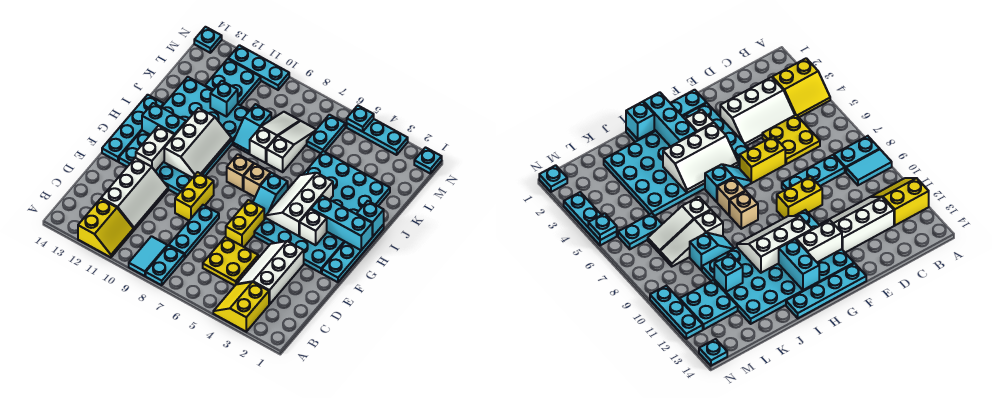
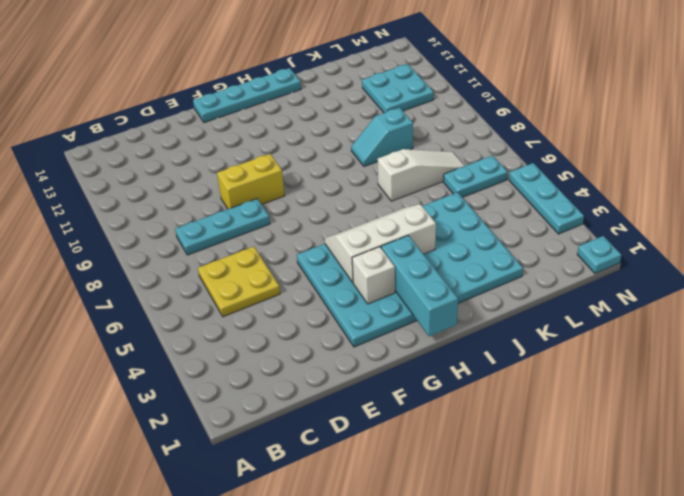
none -> yellow slope A3:B4 level 1 top 3
none -> cyan plate A8:B8 level 1
none -> cyan tile A9:B9 level 1
none -> yellow slope A11:B12 level 1 top 12

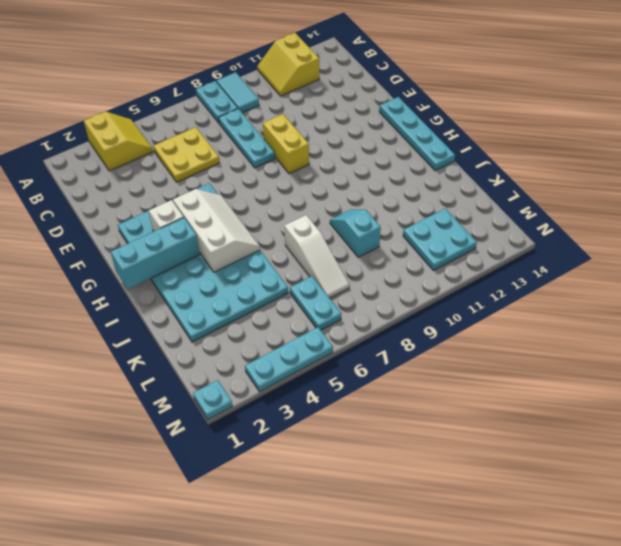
none -> white slope C3:E4 level 1 top 3
none -> white slope C11:E12 level 1 top 12
none -> yellow brick E6:F6 level 1
none -> cyan plate F1:I1 level 1

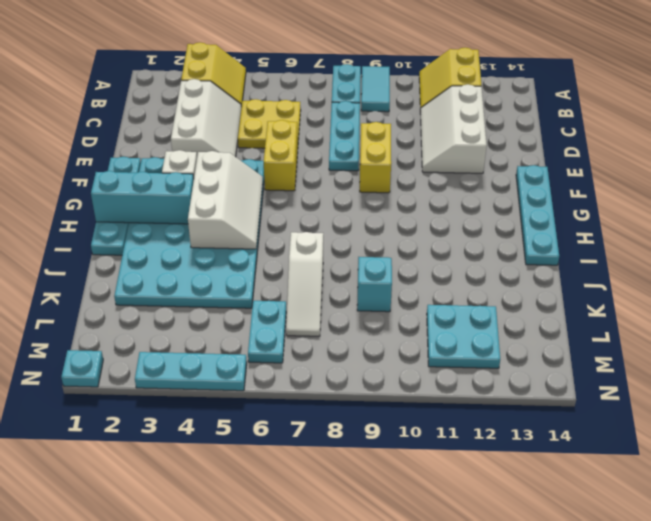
none -> cyan plate F10:K13 level 1
none -> cyan slope G6:H6 level 1 top H
none -> tan brick H7 level 1
none -> tan brick H8 level 1

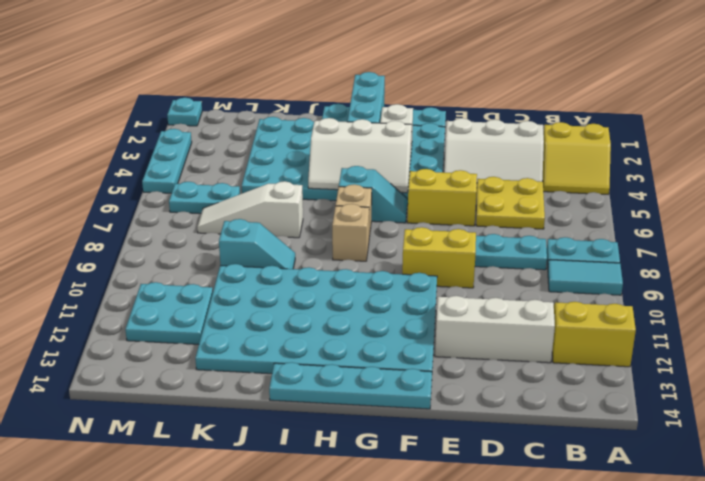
none -> white slope J8:L8 level 1 top J
none -> cyan plate N10:N12 level 1
none -> cyan plate N14 level 1
none -> white brick F12:G12 level 2

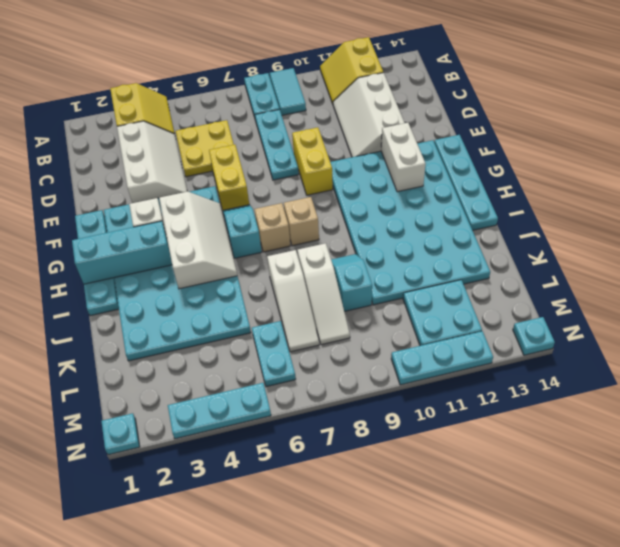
none -> white slope G10:I11 level 2 top 11
none -> cyan brick H12:H13 level 2
none -> cyan brick I1 level 2
none -> cyan brick K11 level 2

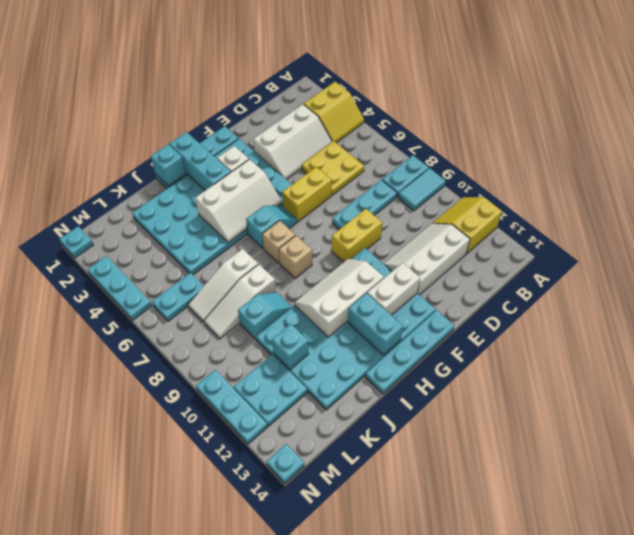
none -> cyan plate N5 level 2

